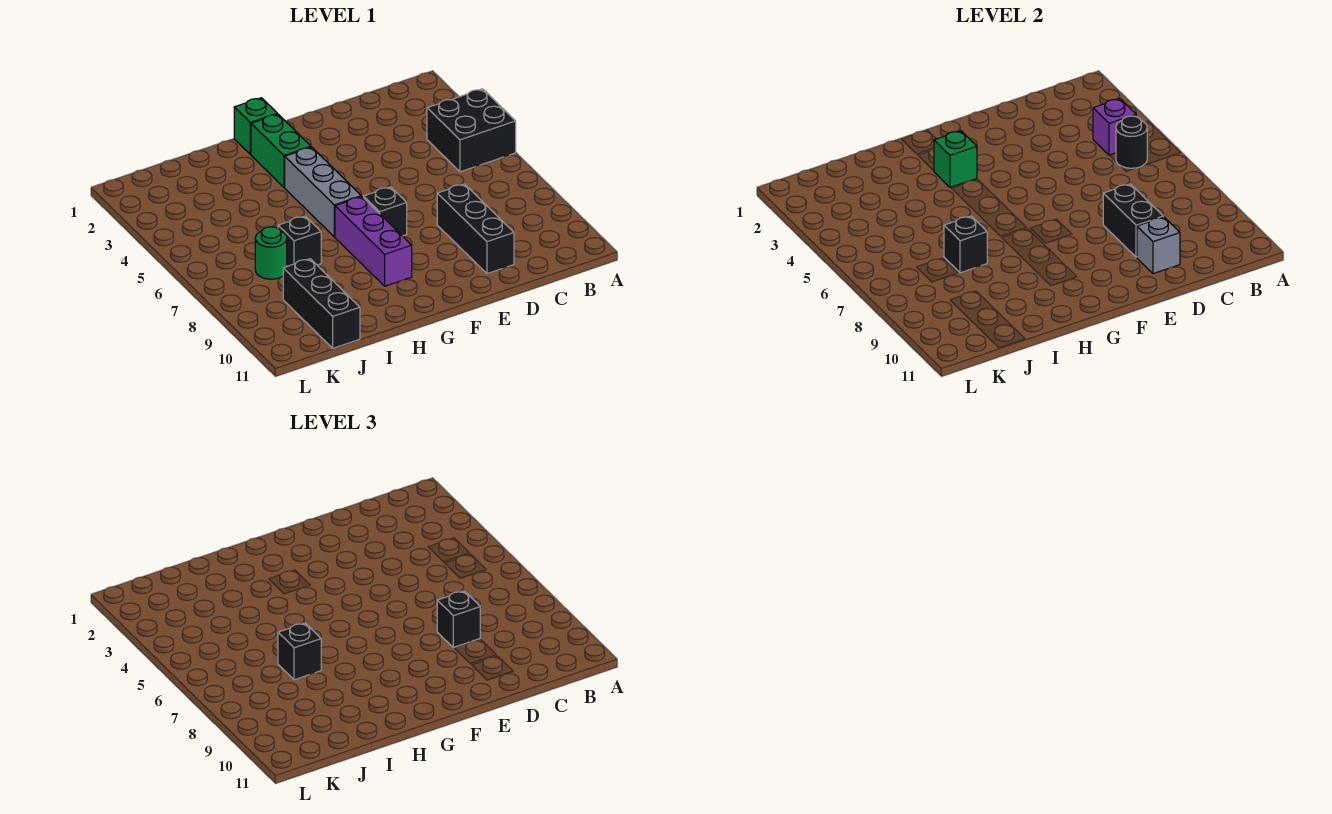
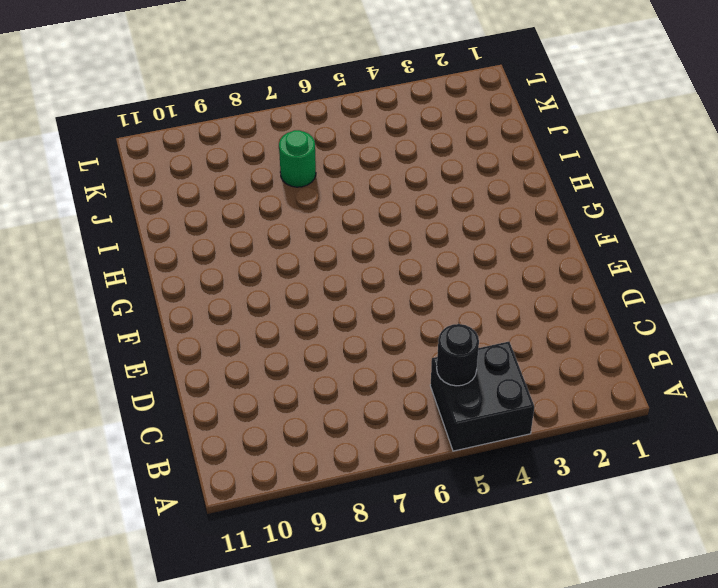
none -> black brick D8:D10 level 1
none -> black brick F7 level 1
none -> green brick G1 level 1

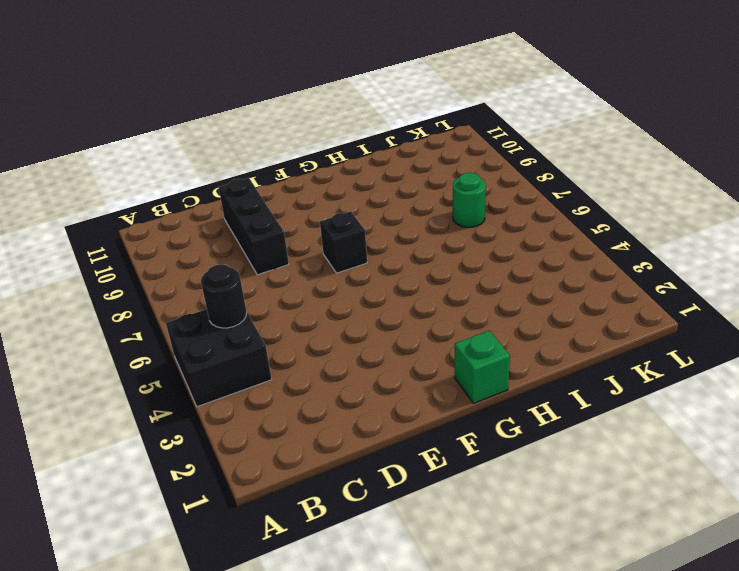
none -> green brick G2:G3 level 1
none -> grey brick G4:G6 level 1
none -> purple brick G7:G9 level 1

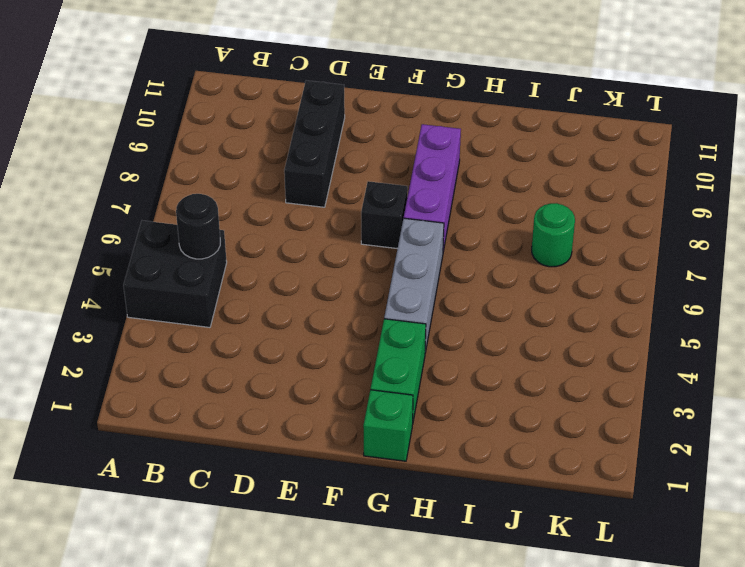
none -> black brick I7 level 1
none -> black brick J9:J11 level 1
none -> purple brick B4 level 2

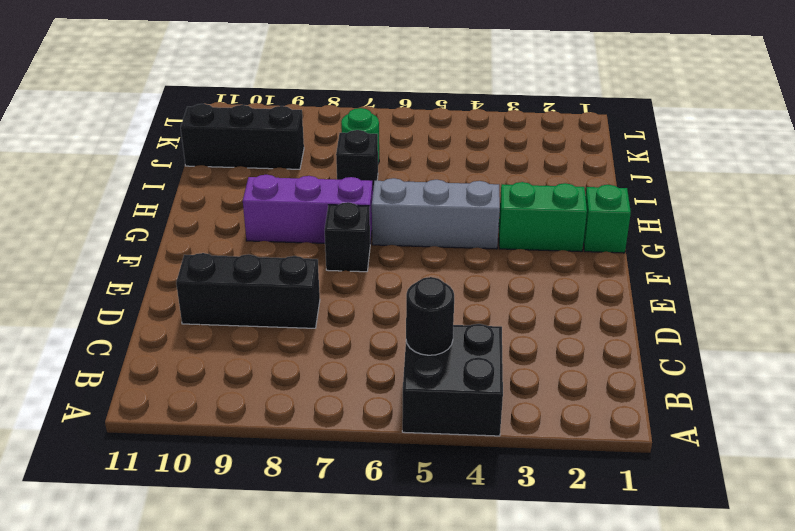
none -> purple brick B4 level 2
none -> black brick D8:D9 level 2
none -> grey brick D10 level 2

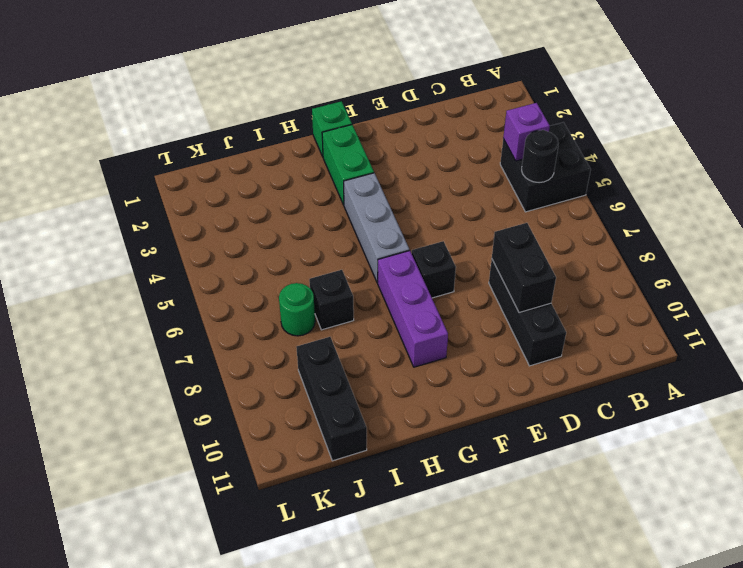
none -> grey brick D10 level 2
none -> green brick G3 level 2
none -> black brick I7 level 2

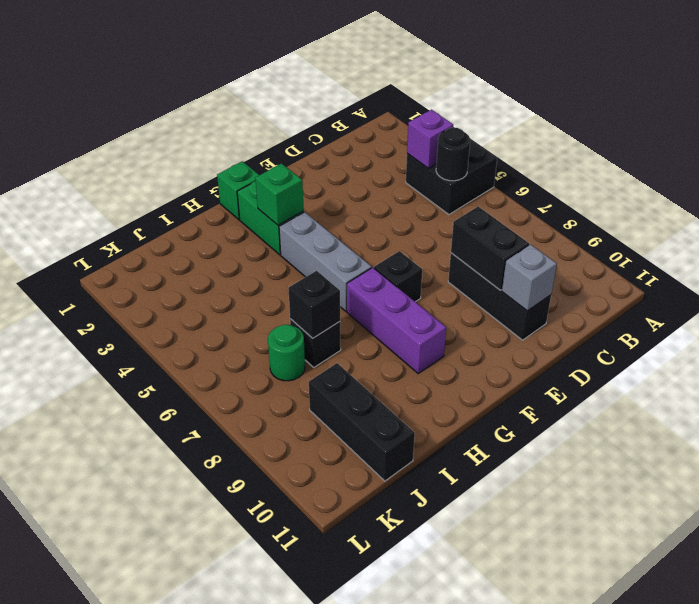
none -> black brick D8 level 3
none -> black brick I7 level 3

